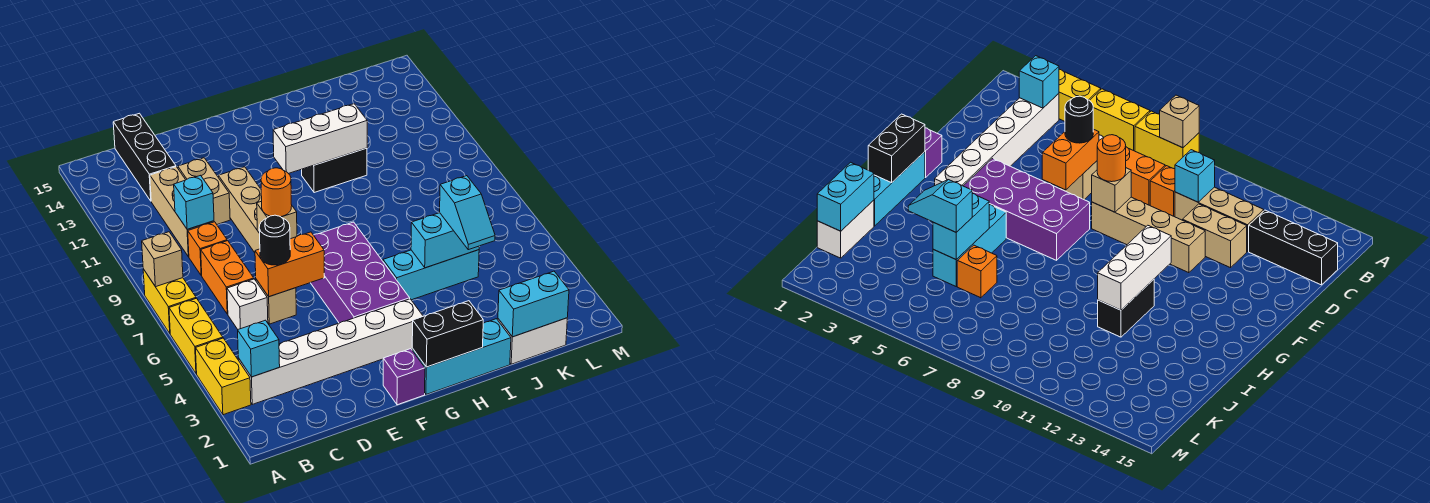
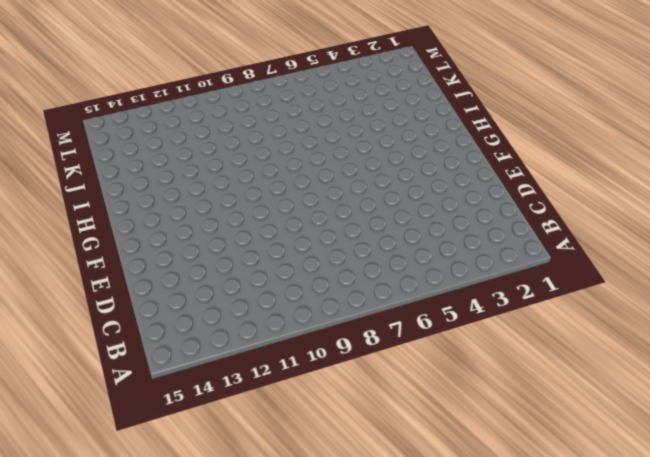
none -> yellow brick A3:A4 level 1
none -> yellow brick A5:A6 level 1
none -> yellow brick A7:A8 level 1
none -> white brick B3:G3 level 1

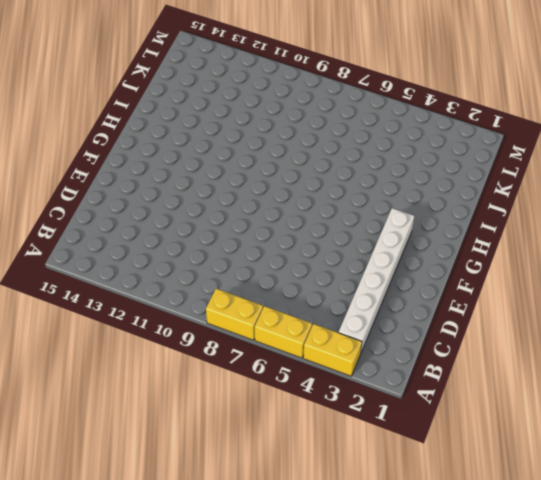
none -> white brick C6 level 1
none -> orange brick C7:C8 level 1
none -> orange brick C9 level 1
none -> tan brick C10:C12 level 1

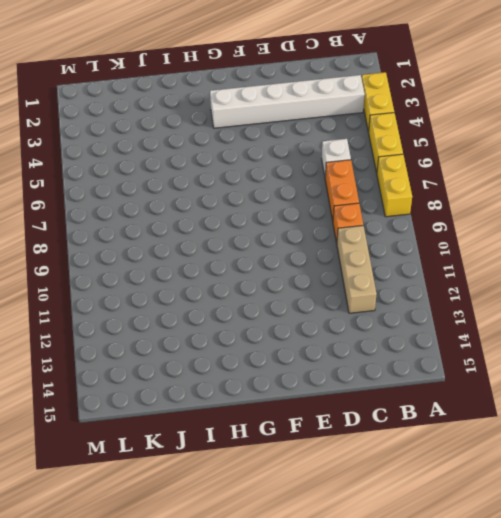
none -> black brick C13:C15 level 1
none -> tan brick D6 level 1
none -> tan brick D11:D12 level 1
none -> tan brick E8:E11 level 1

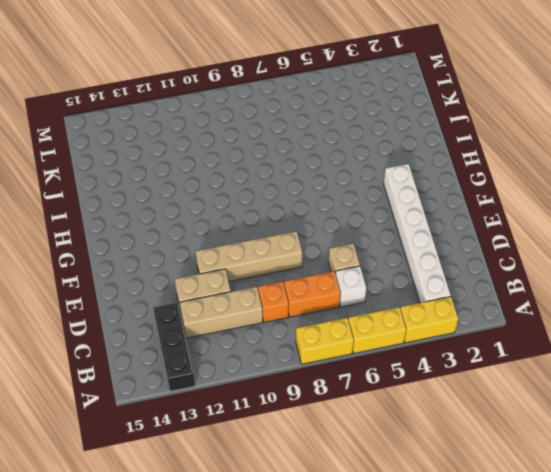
black brick A13:C13 level 1 -> black brick C13:C15 level 1
none -> purple brick F1 level 1
none -> purple brick F4:G7 level 1
none -> cyan brick G1:I1 level 1
none -> cyan brick H5:J5 level 1

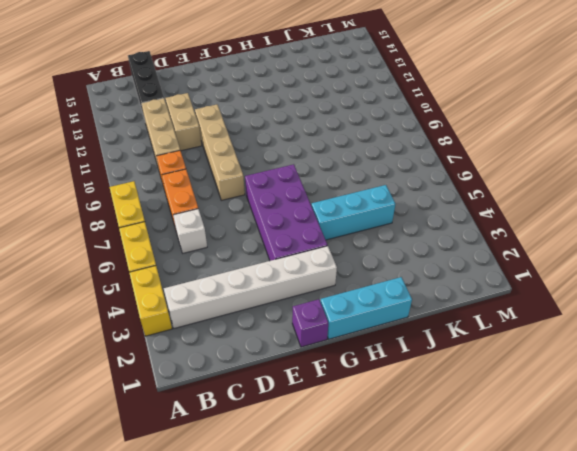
none -> tan brick D6 level 1
none -> black brick H11:I11 level 1
none -> white brick J1:K1 level 1
none -> orange brick J6 level 1

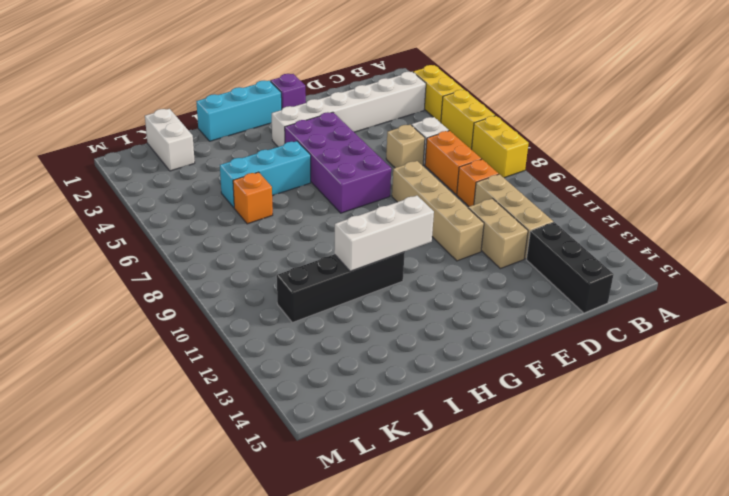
black brick H11:K11 level 1 -> black brick H11:I11 level 1
white brick K1:K2 level 1 -> white brick J1:K1 level 1
none -> tan brick A8 level 2
none -> cyan brick B3 level 2
none -> cyan brick C10 level 2
none -> orange brick D6:E6 level 2

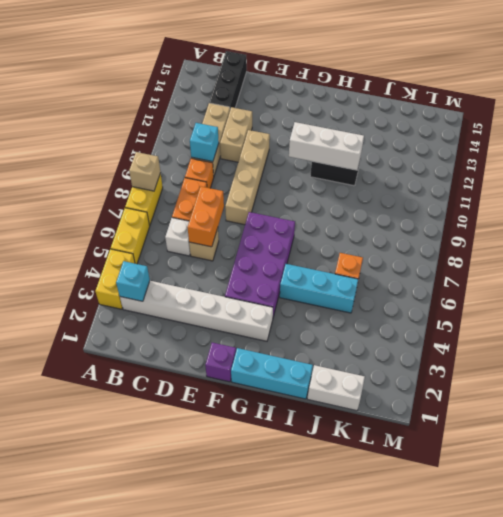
orange brick D6:D7 level 2 -> orange brick D6:E6 level 2
none -> tan brick E8 level 2
none -> black brick G1:H1 level 2
none -> cyan brick I5:J5 level 2
none -> cyan brick J1:K1 level 2

